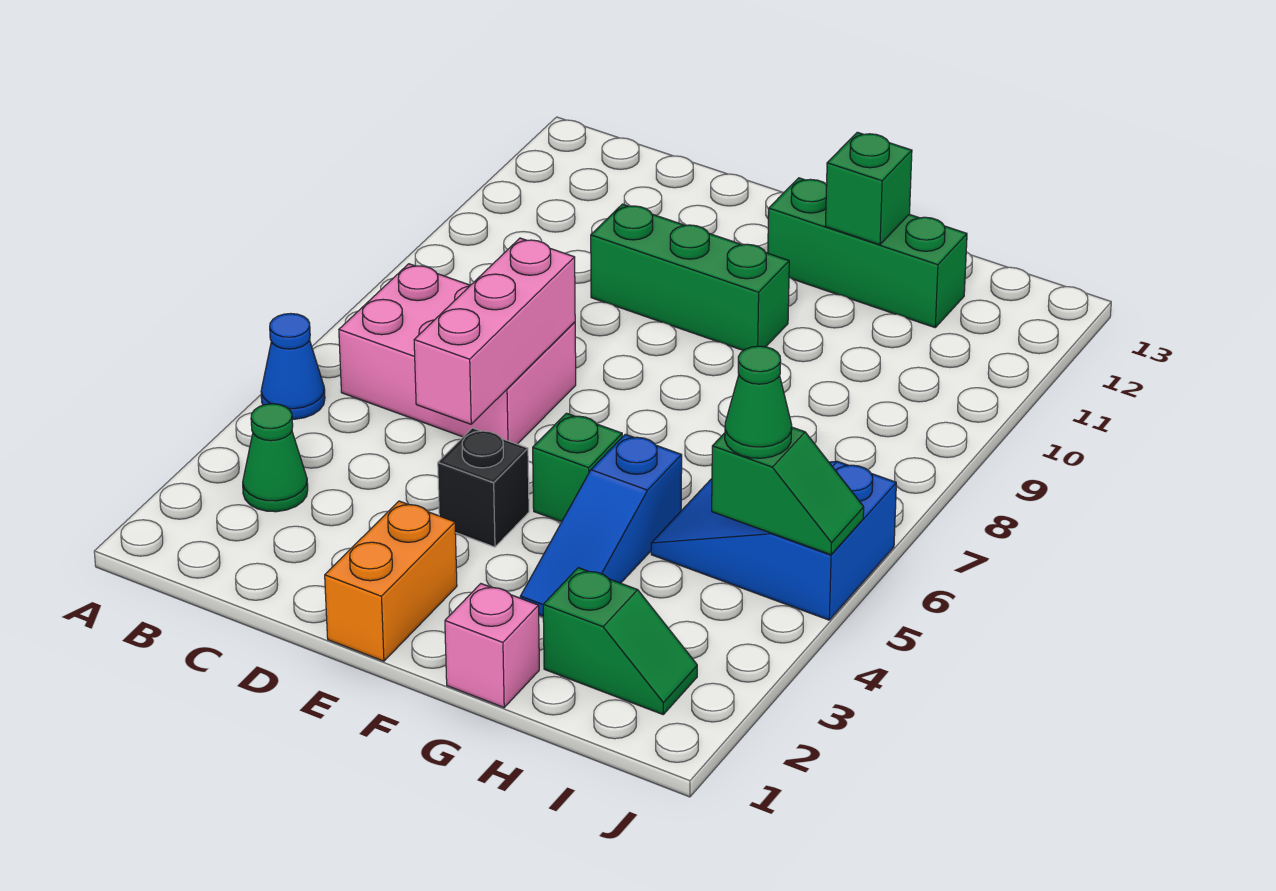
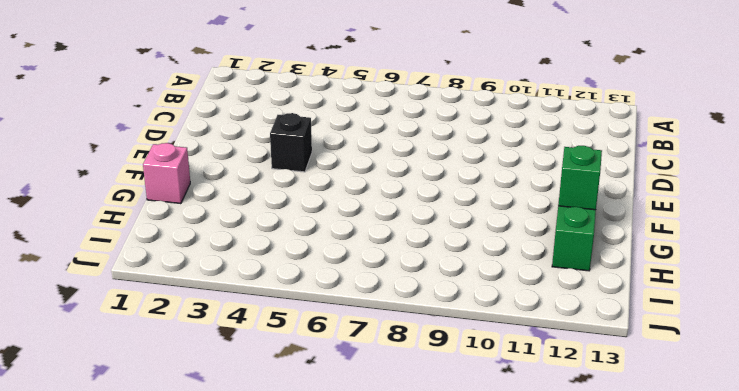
none -> blue cone A5 level 1
none -> green cone B3 level 1
none -> pink brick B6:D7 level 1

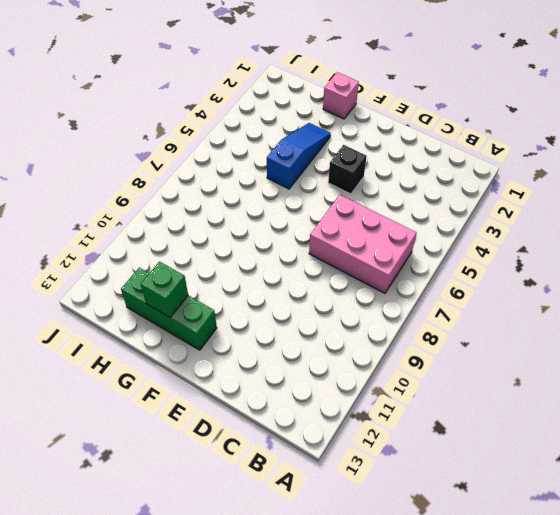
none -> blue cone A5 level 1
none -> green cone B3 level 1
none -> green brick D10:F10 level 1

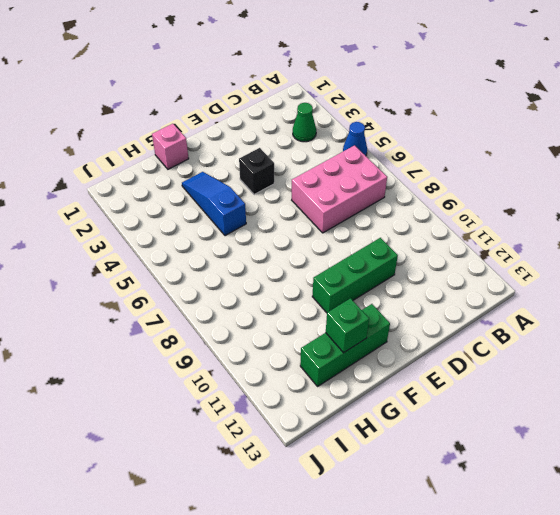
none -> orange brick E1:E2 level 1
none -> green brick F5 level 1
none -> green slope H2:I2 level 1 top H

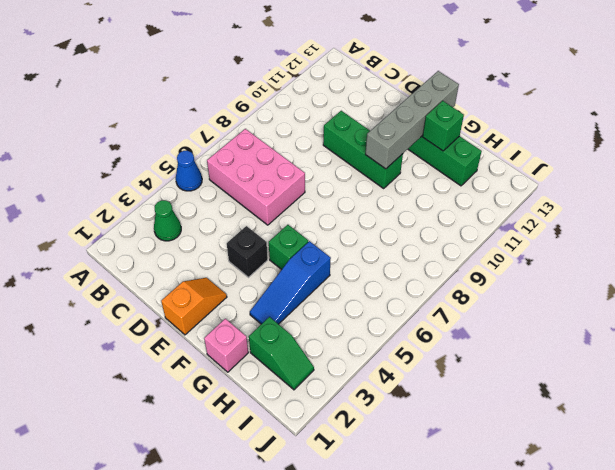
orange slope E1:E2 level 1 top 1 -> orange brick E1:E2 level 1
grey brick F10:F13 level 2 -> none
none -> blue slope H5:J6 level 1 top J
none -> pink brick D5:D7 level 2
none -> green slope I5:J5 level 2 top I

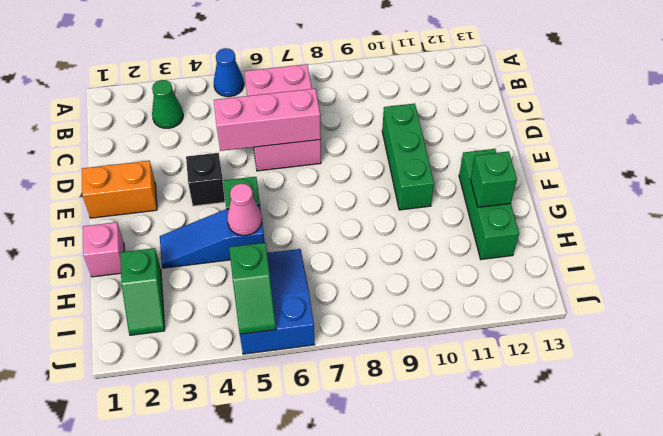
pink cone G5 level 2 -> none
none -> green cone I5 level 3

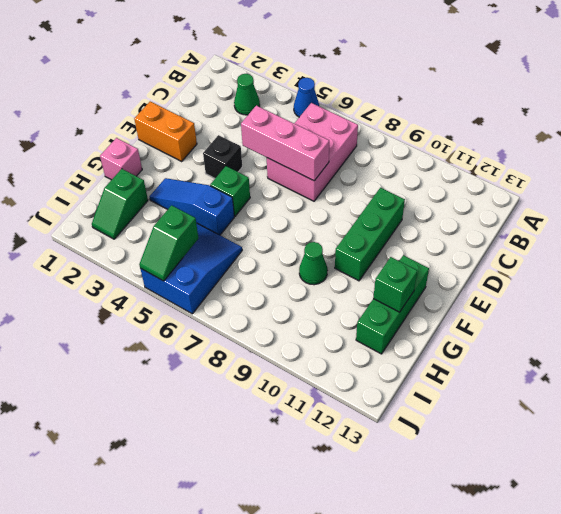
green cone G9 level 1 -> green cone I5 level 3

